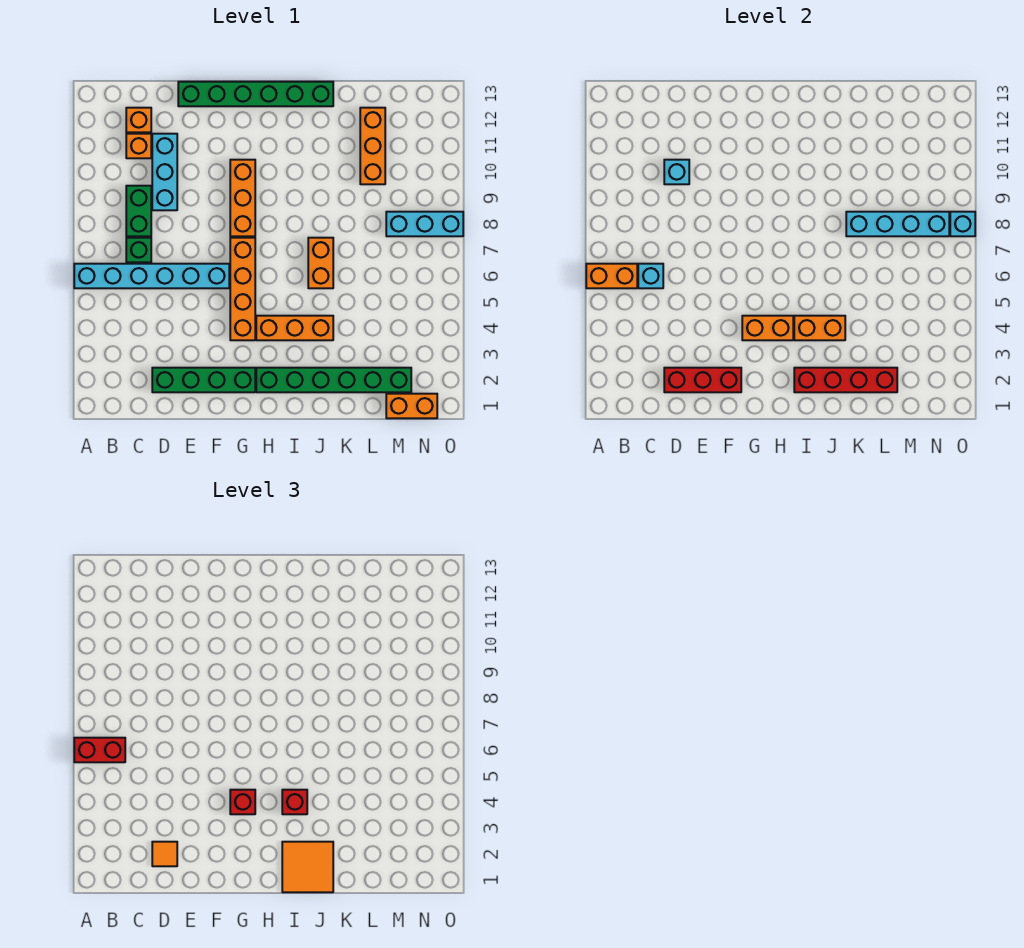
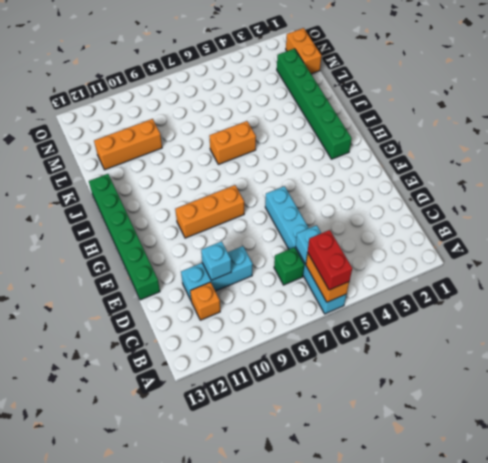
none -> green brick C8:C9 level 1
none -> orange brick C12 level 1
none -> green brick D2:G2 level 1
none -> orange brick G4:G7 level 1

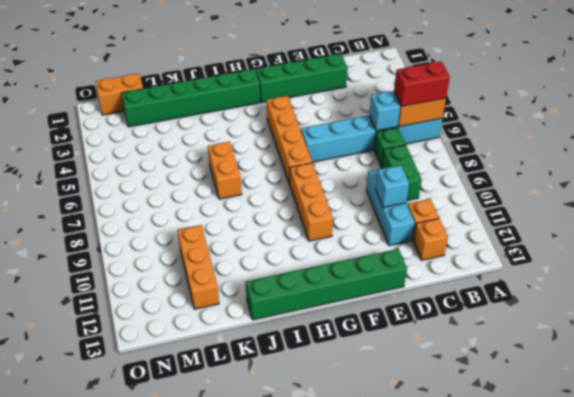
none -> orange brick H4:J4 level 1
none -> cyan brick M8:O8 level 1
none -> red brick D2:F2 level 2
none -> orange brick G4:H4 level 2

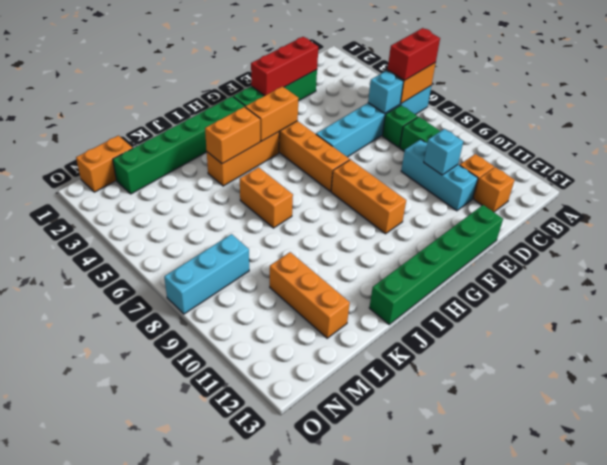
none -> red brick I2:L2 level 2
none -> cyan brick K8:N8 level 2
none -> cyan brick O8 level 2
none -> orange tile D2 level 3

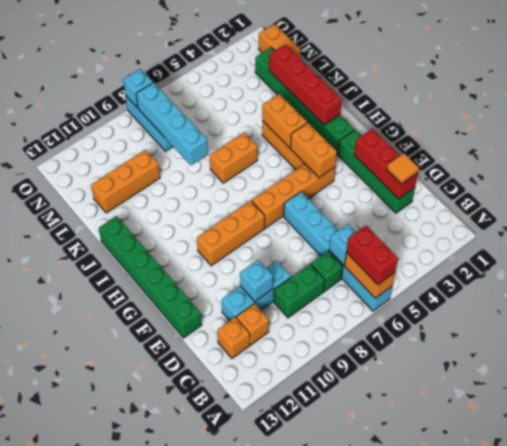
none -> red brick G4 level 3
none -> orange tile I1:J2 level 3
none -> red brick I4 level 3

